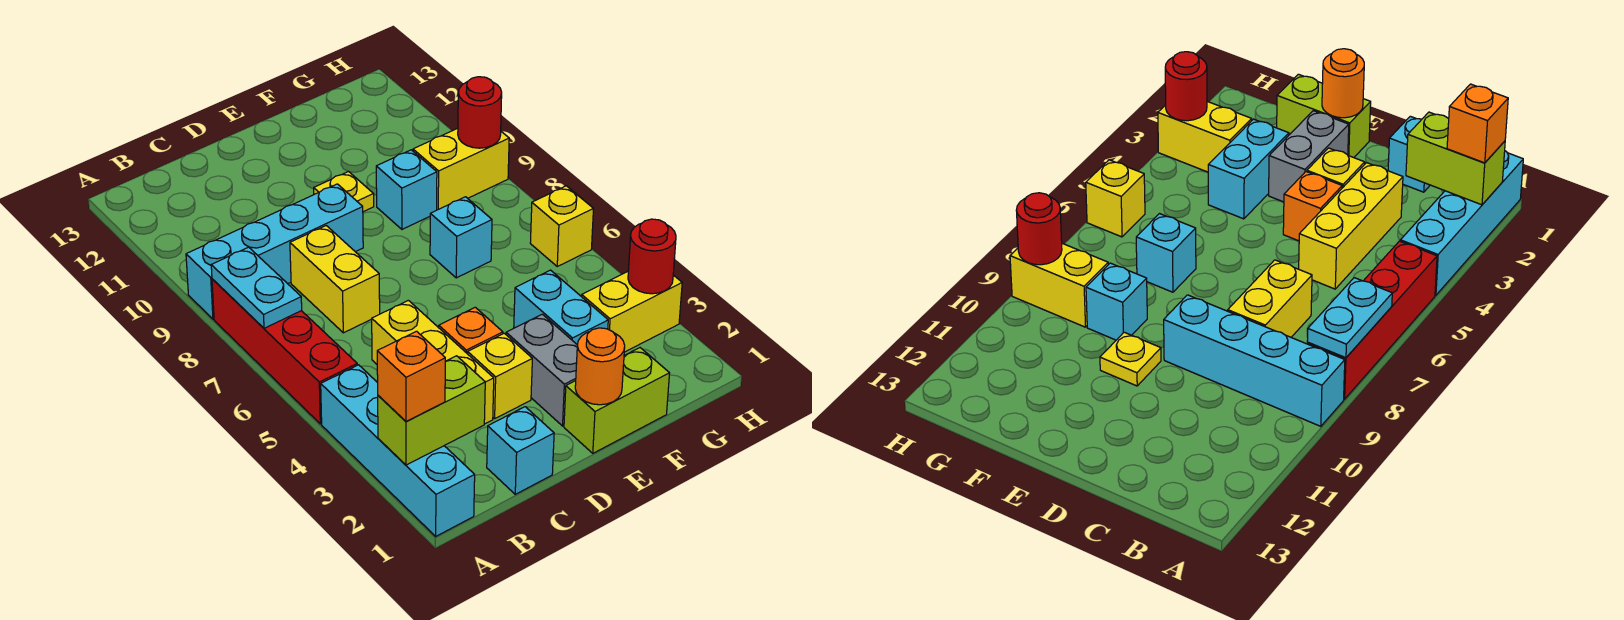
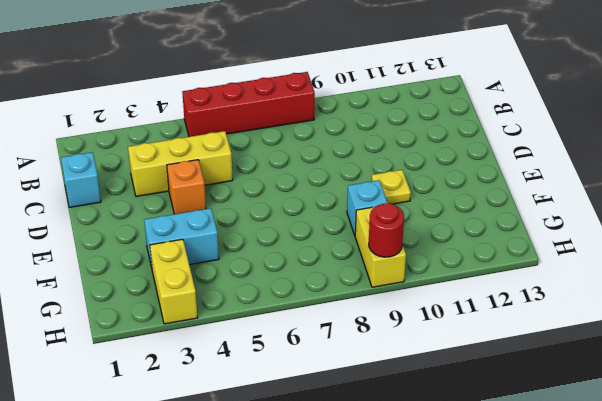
none -> cyan brick A1:A4 level 1
none -> cyan brick A9:D9 level 1
none -> yellow brick C7:C8 level 1

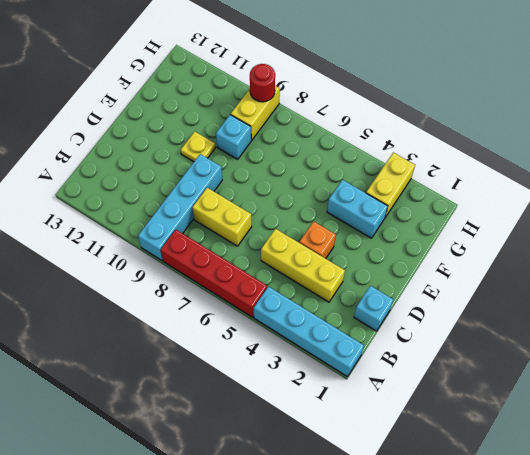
none -> yellow brick D3 level 1
none -> lime brick E1:F1 level 1
none -> grey brick E2:E3 level 1

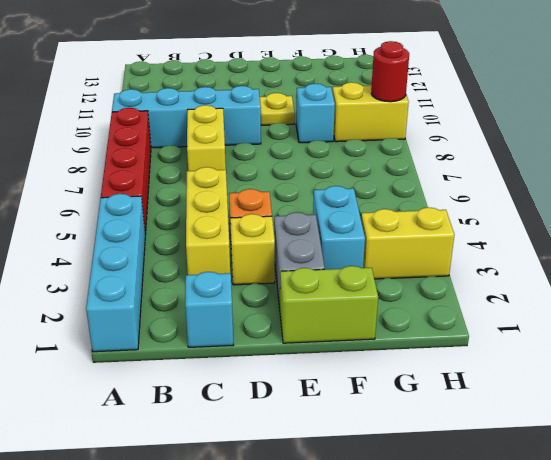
none -> cyan brick F7 level 1
none -> yellow brick H6 level 1
none -> lime brick A2:B2 level 2

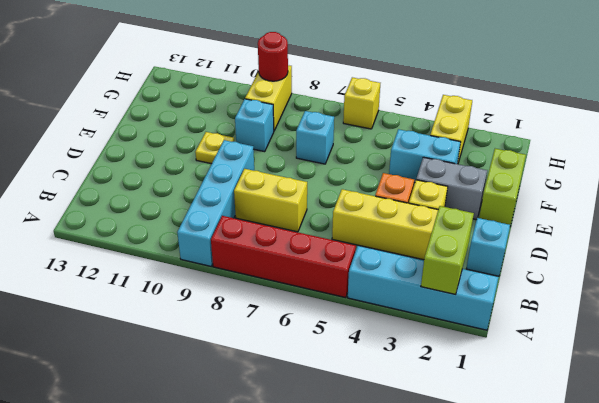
none -> cyan plate A7:A8 level 2
none -> orange round brick E1 level 2
none -> red round brick H3 level 2

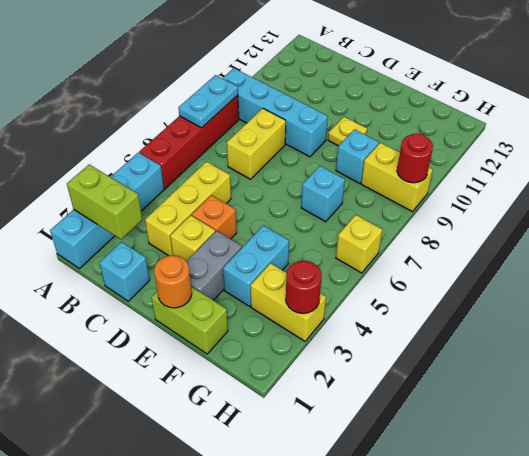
none -> orange brick A2 level 3

